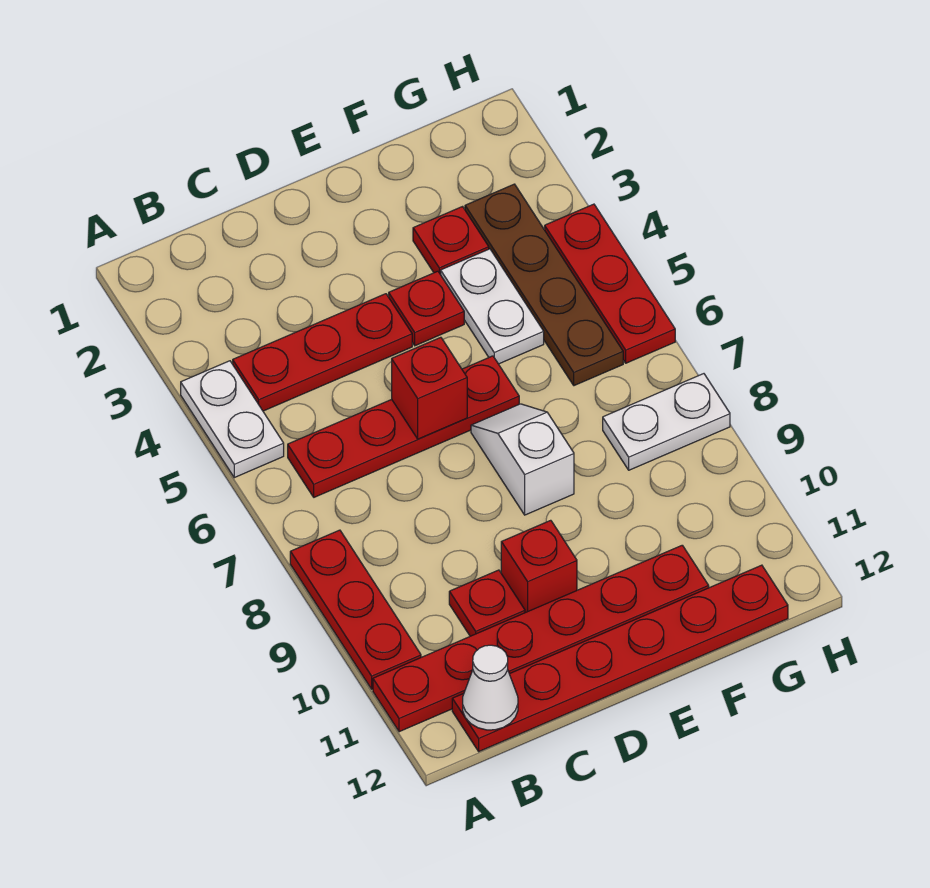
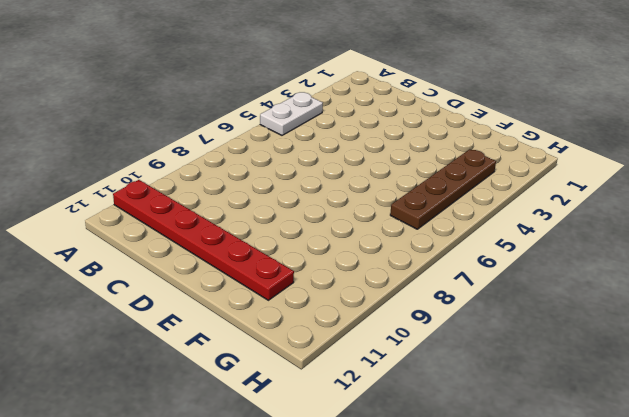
none -> red plate A8:A10 level 1
none -> red plate B4:D4 level 1
none -> red plate B6:E6 level 1

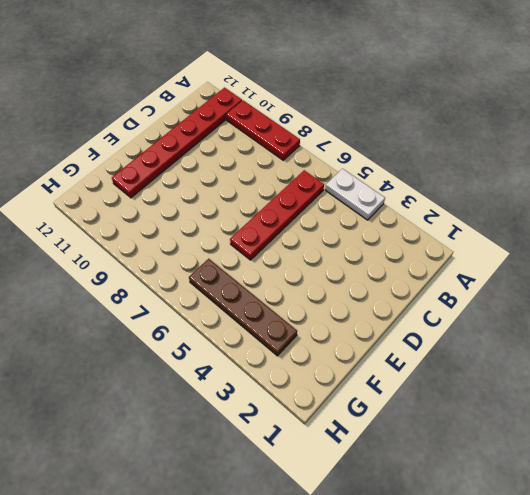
none -> red plate B4:D4 level 1
none -> red plate B12:G12 level 1
none -> red plate C10 level 1

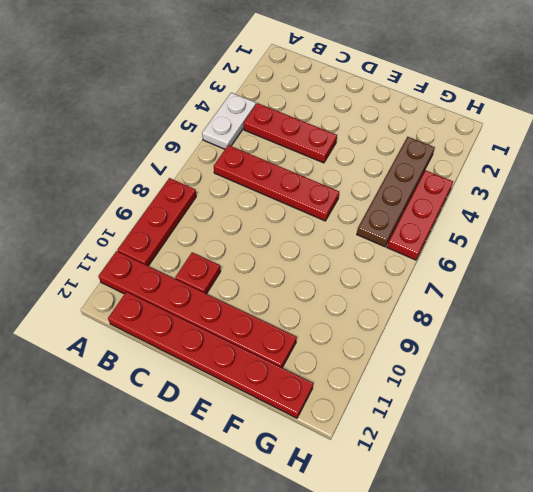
none -> red brick D10 level 1
none -> red plate E4 level 1
none -> white slope E7:E8 level 1 top 8

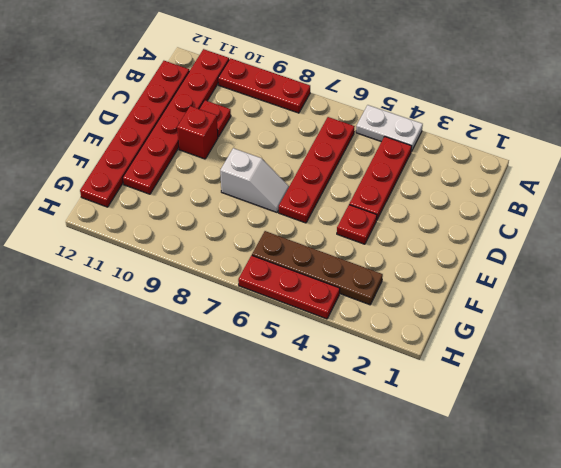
none -> red plate F3 level 1
none -> white plate F4:F5 level 1
none -> white plate G8:H8 level 1

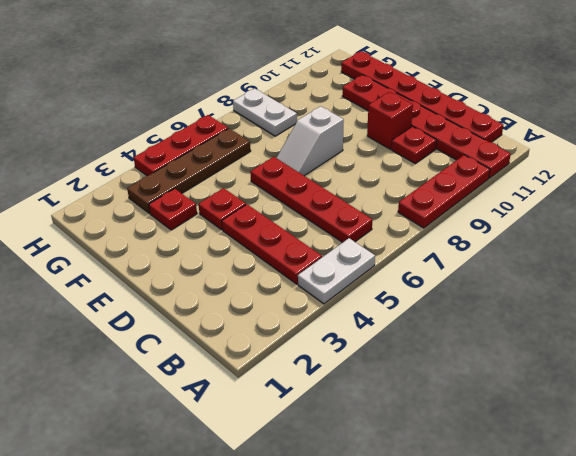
none -> white plate F4:F5 level 1
none -> white cone B12 level 2
none -> red brick D6 level 2

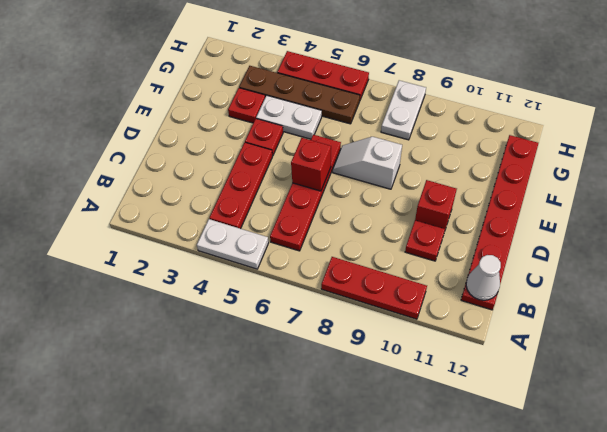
none -> red plate A11:F11 level 1

